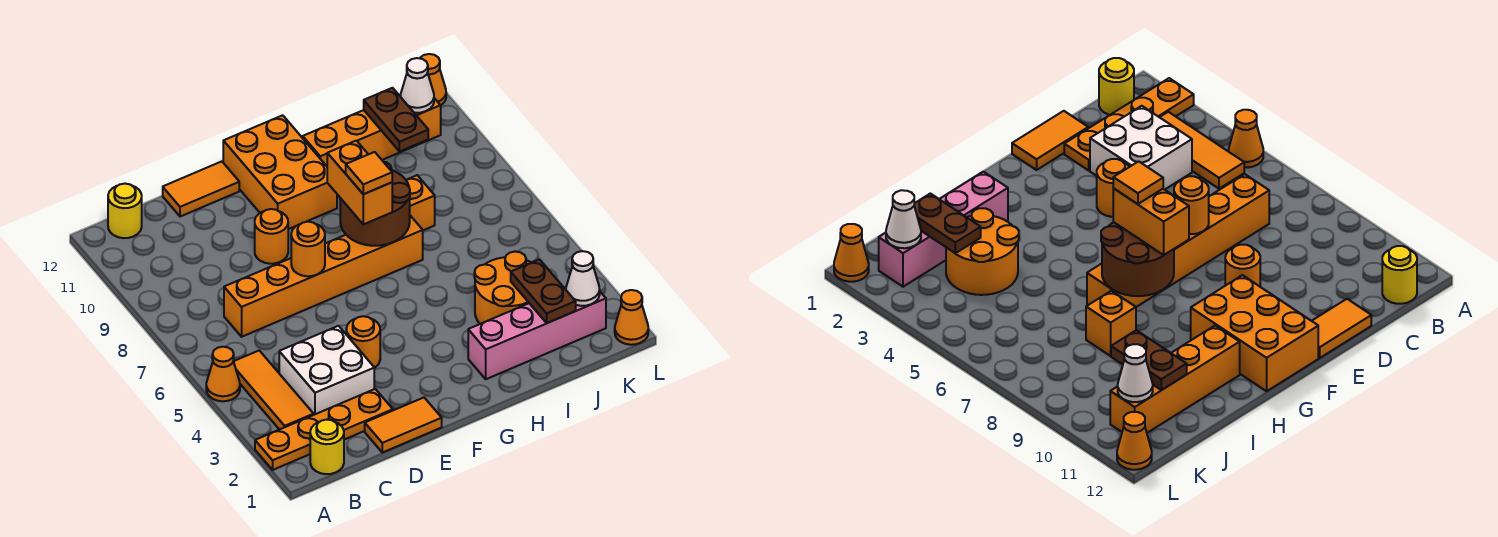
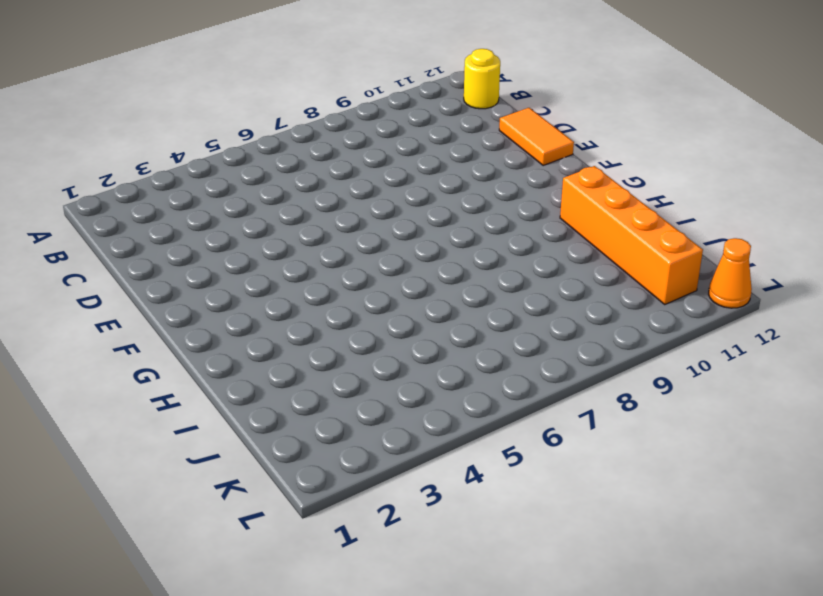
none -> orange plate A2:D2 level 1
none -> orange cone A5 level 1
none -> yellow round brick B1 level 1

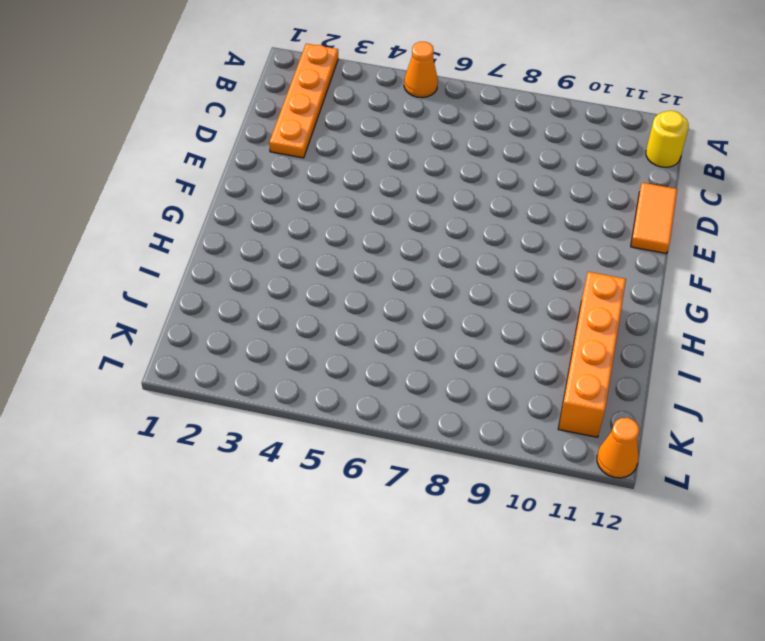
none -> yellow round brick B1 level 1
none -> orange tile B3:B5 level 1
none -> white brick C3:D4 level 1

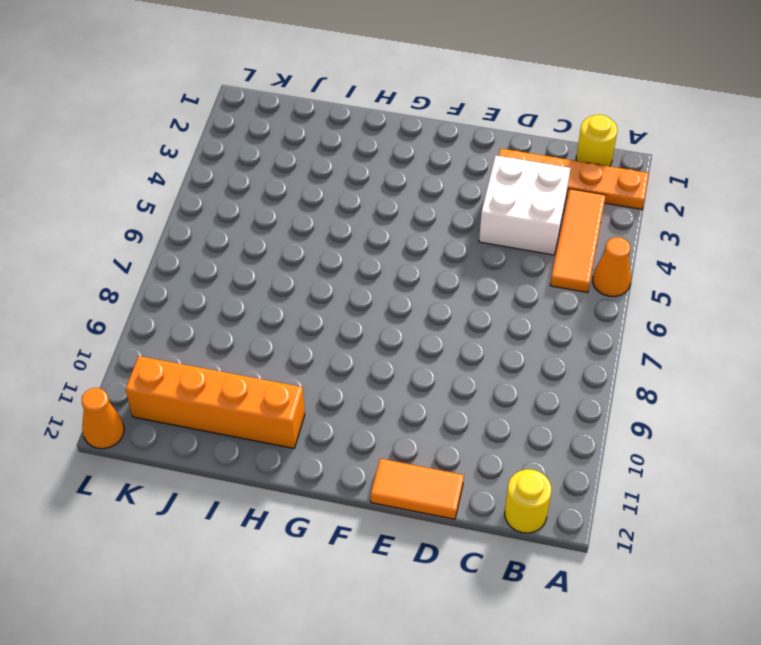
none -> orange brick C7:H7 level 1
none -> orange tile D1:E1 level 1
none -> orange round brick E4 level 1

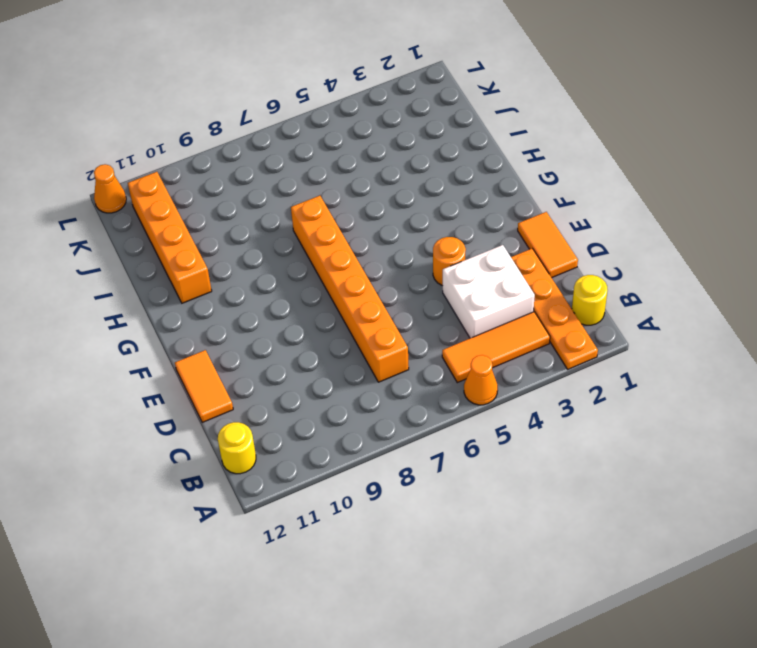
none -> orange round brick E9 level 1
none -> orange brick F10:G12 level 1
none -> pink brick H2:K2 level 1

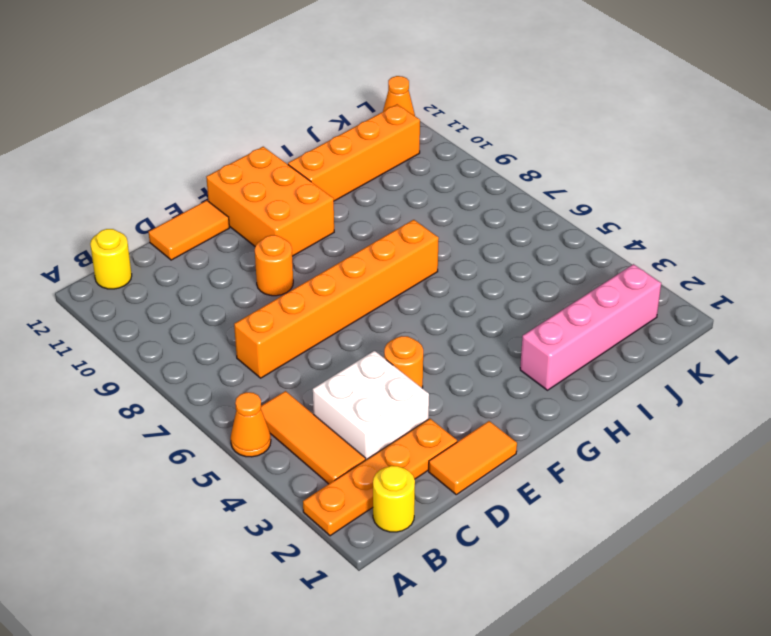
none -> orange round brick I3:J4 level 1
none -> orange brick I8 level 1
none -> orange cone L1 level 1

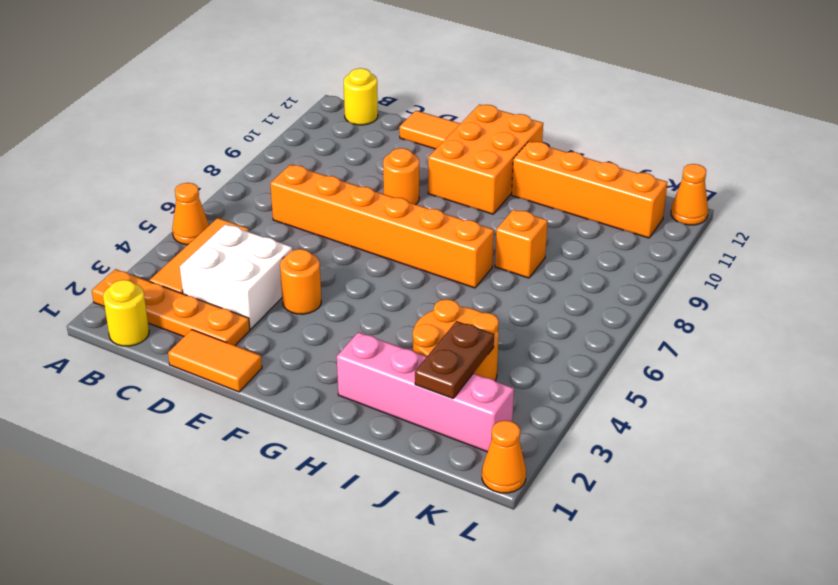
none -> orange round brick E7 level 2
none -> brown round brick G7:H8 level 2
none -> brown plate J10:J11 level 2

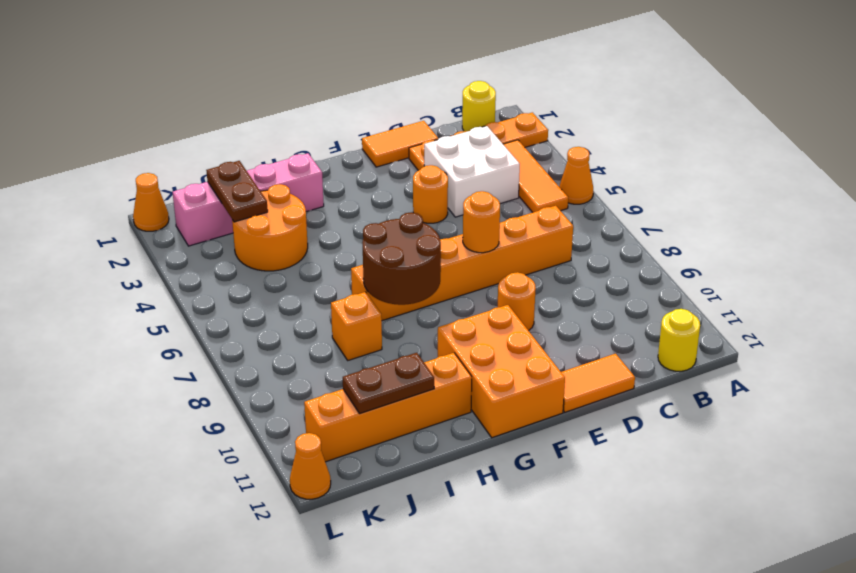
brown plate I11:J11 level 2 -> brown plate J10:J11 level 2
none -> white cone K2 level 2
none -> white cone K11 level 2
none -> orange brick G7:G8 level 3

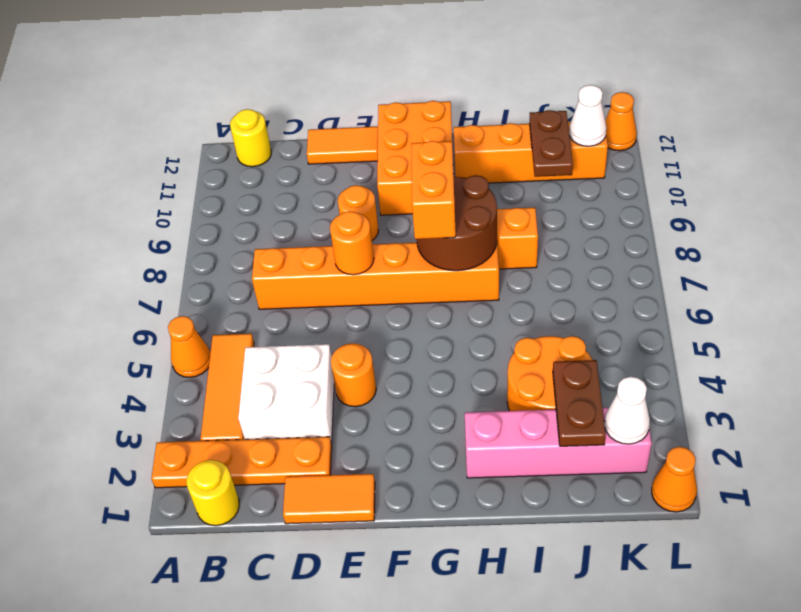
none -> orange tile G7 level 4

